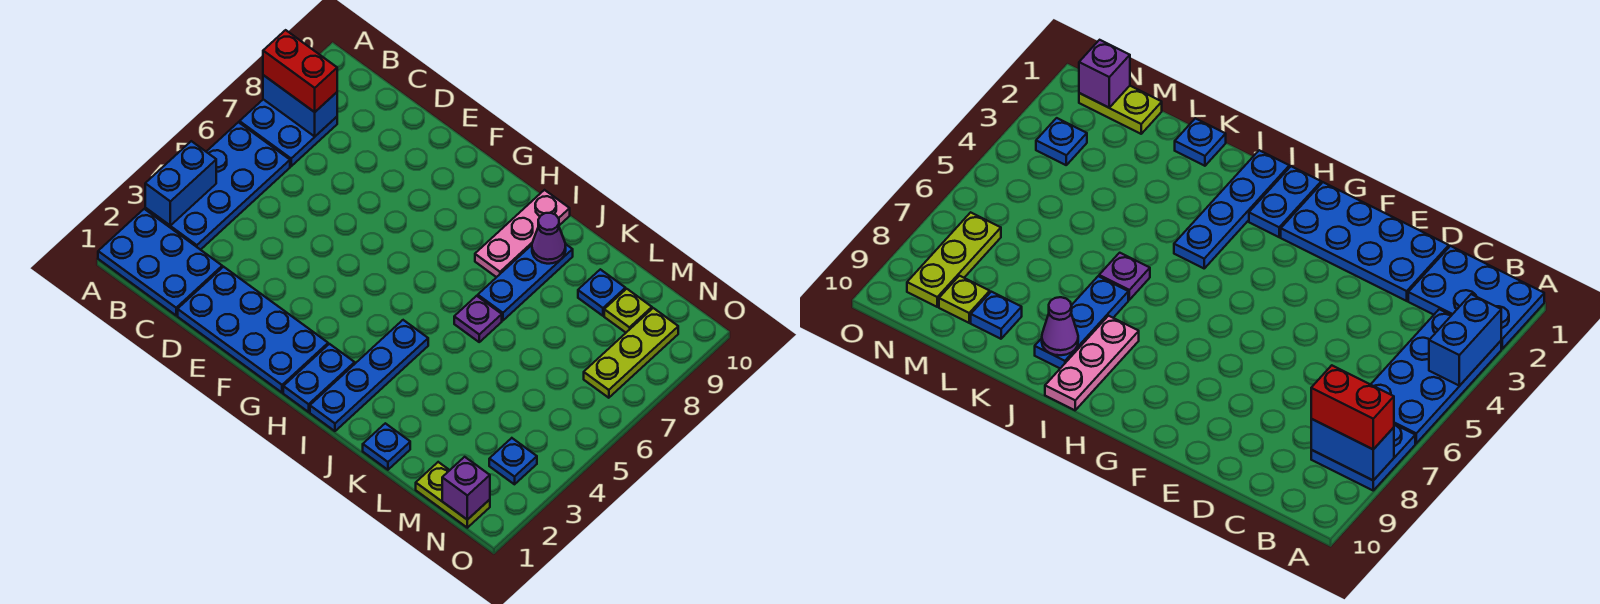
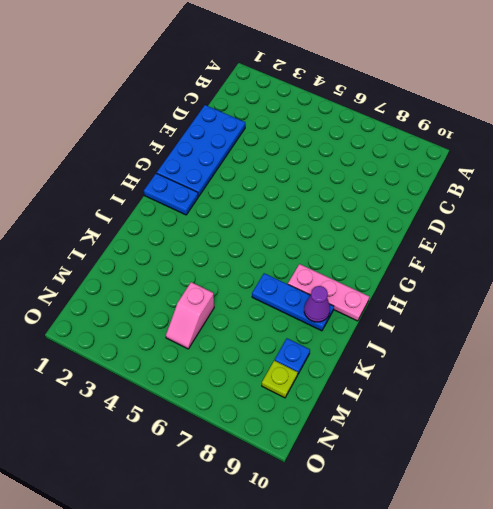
pink slope L5:M5 level 1 top L -> none
none -> blue plate A1:C2 level 1
none -> blue plate A3:B6 level 1
none -> blue plate A7:B8 level 1

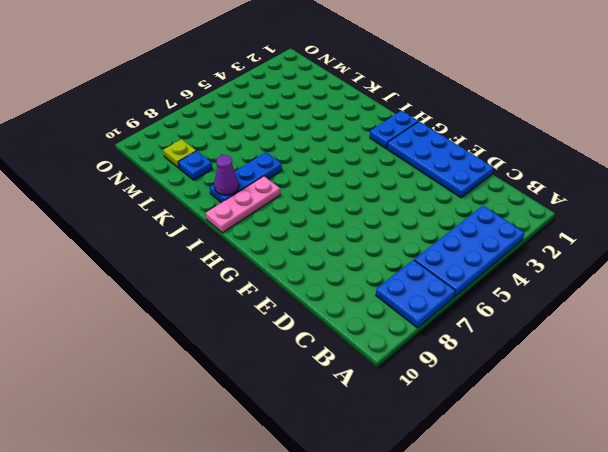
none -> blue plate A1:C2 level 1
none -> blue plate I1:I4 level 1
none -> purple plate J6 level 1

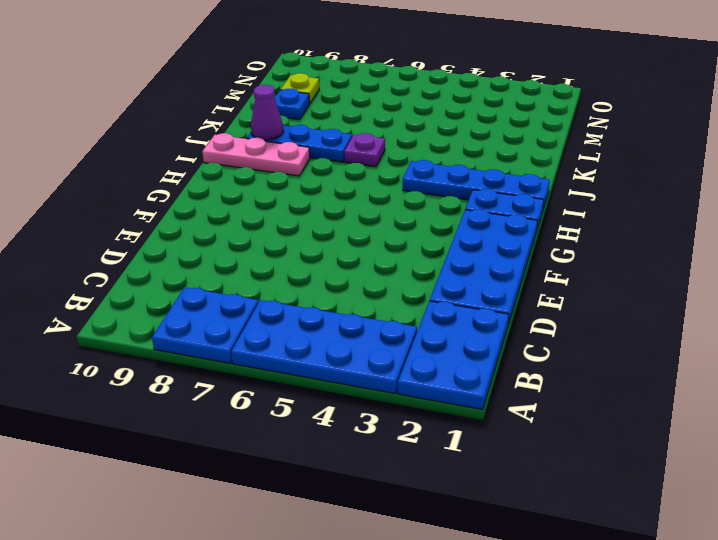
none -> blue plate K1 level 1
none -> lime plate M1:N1 level 1
none -> blue plate N3 level 1

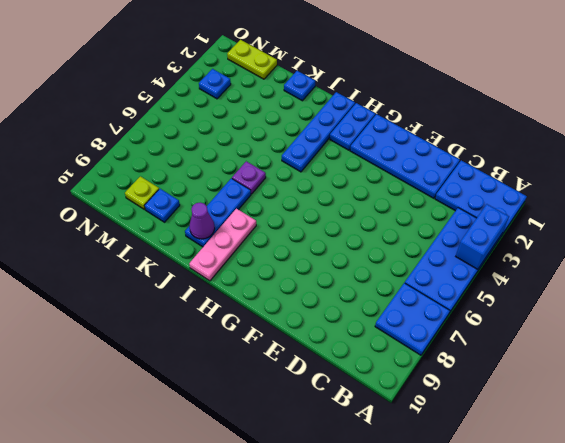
none -> lime plate N7:N9 level 1
none -> blue brick A8:B8 level 2
none -> purple brick N1 level 2

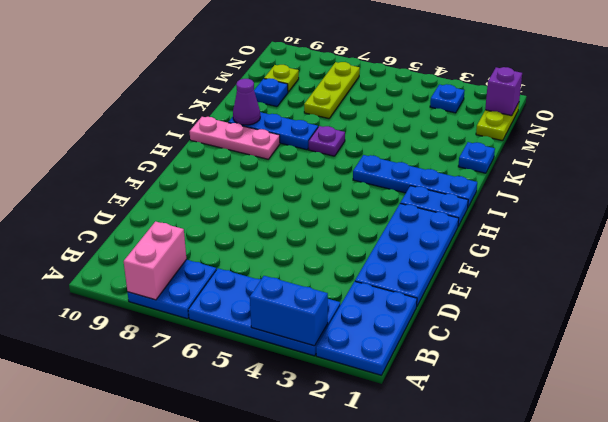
pink brick A8:B8 level 2 -> blue brick A8:B8 level 2
lime plate L7:N7 level 1 -> lime plate N7:N9 level 1
none -> red brick A8:B8 level 3

